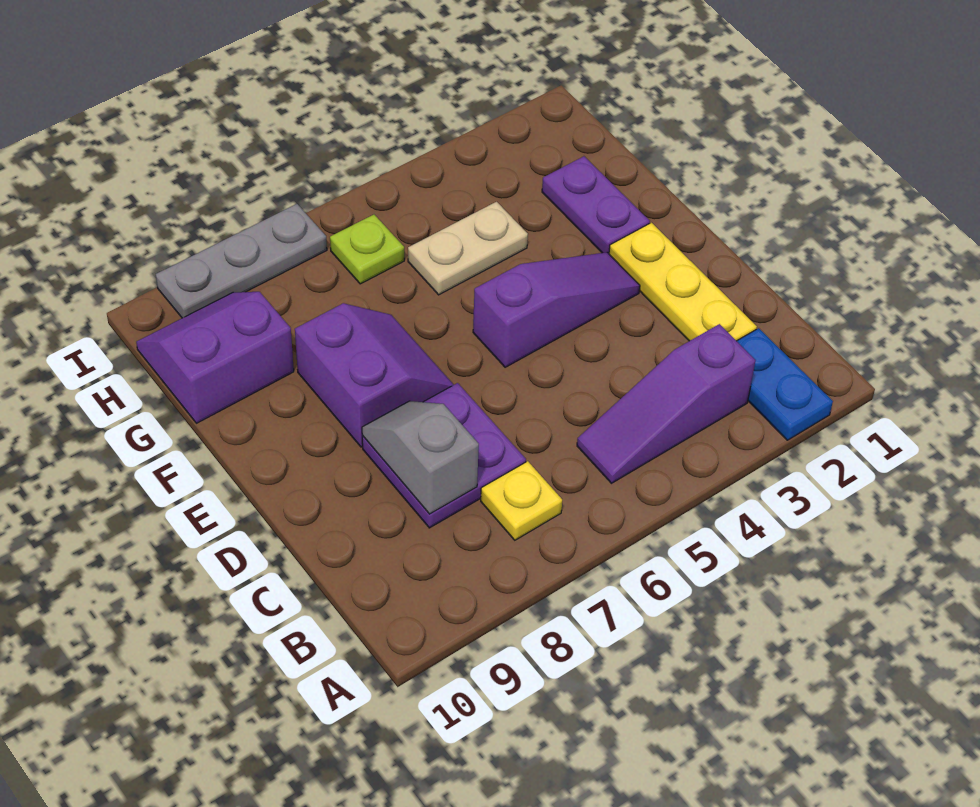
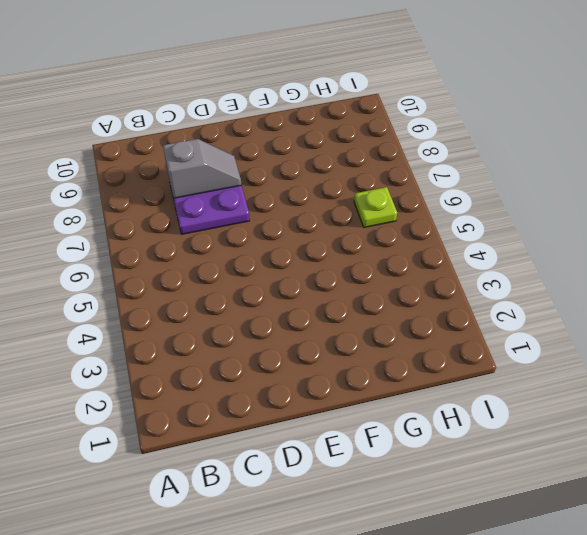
none -> blue plate A2:B2 level 1
none -> purple slope B3:B5 level 1 top 3
none -> yellow plate B7 level 1

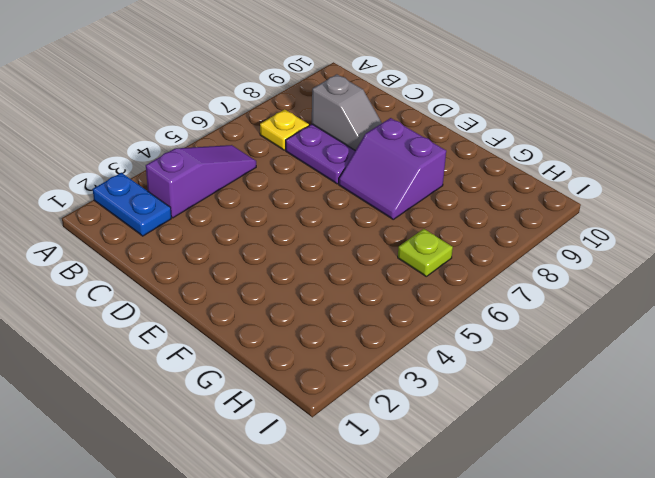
none -> yellow plate C2:E2 level 1
none -> purple slope E3:E5 level 1 top 5
none -> purple plate F2:G2 level 1

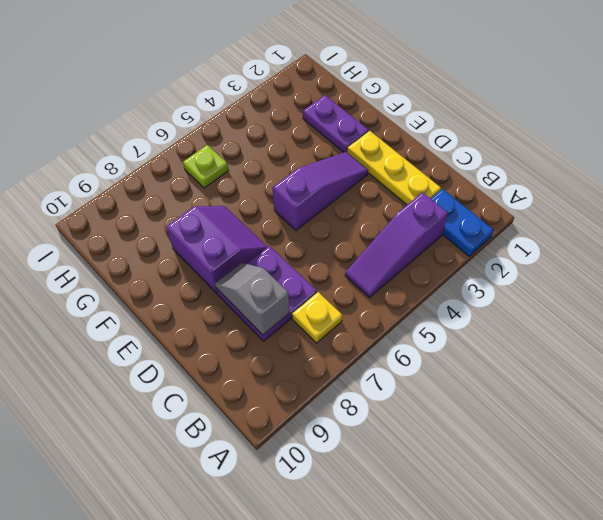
none -> tan plate G4:G5 level 1
none -> purple slope G9:H10 level 1 top G
none -> grey plate I7:I9 level 1

